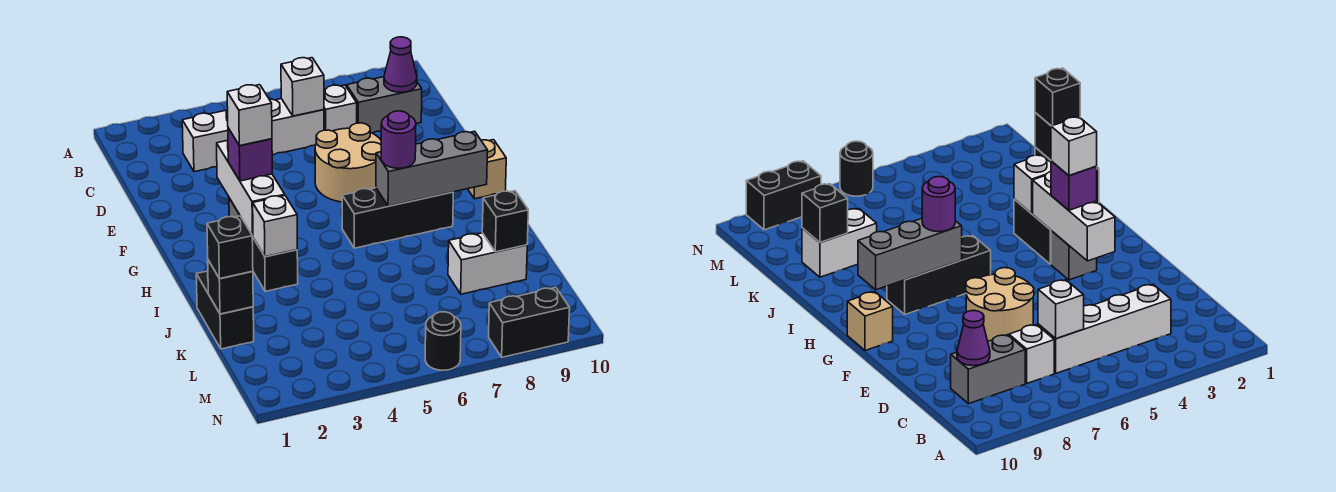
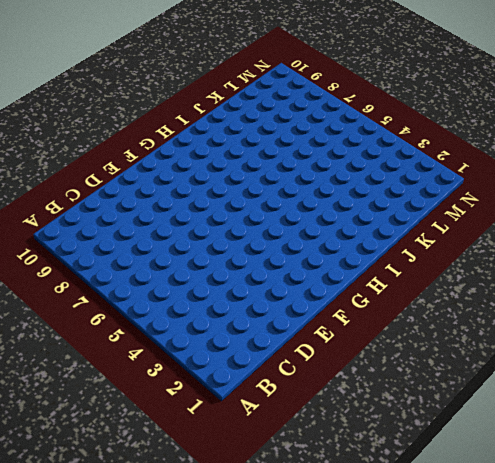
none -> white brick C3:C6 level 1
none -> white brick C7 level 1
none -> grey brick C8:C9 level 1

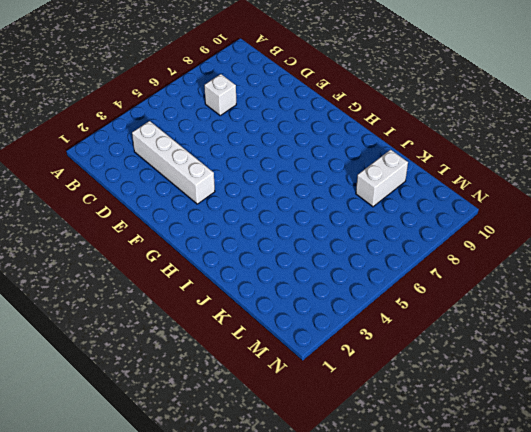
white brick C3:F3 level 1 -> white brick C3:C6 level 1
none -> grey brick C8:C9 level 1
none -> tan round brick E6:F7 level 1
none -> grey brick G3 level 1

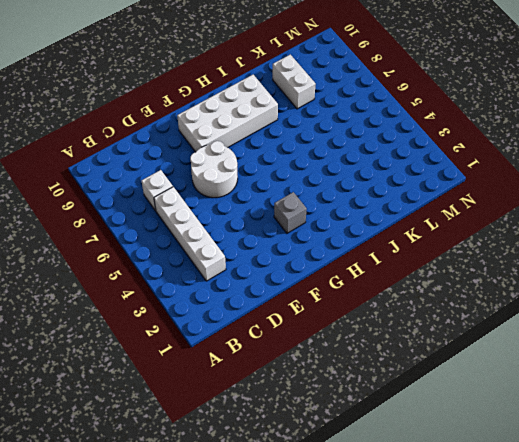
white round brick E6:F7 level 1 -> tan round brick E6:F7 level 1
white brick F8:I9 level 1 -> black brick H6:H8 level 1
none -> grey brick C8:C9 level 1
none -> tan brick G10 level 1
none -> black brick H3:I3 level 1

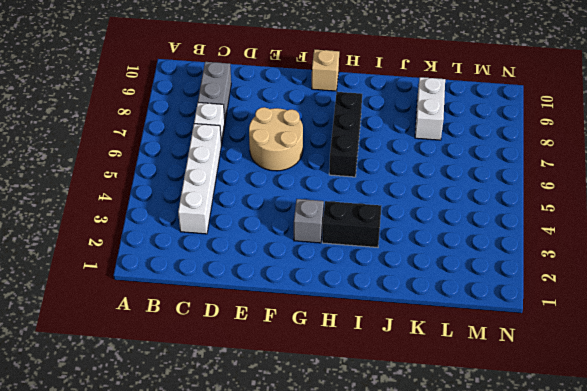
none -> black brick J1:K1 level 1
none -> black round brick N6 level 1
none -> black brick N8:N9 level 1

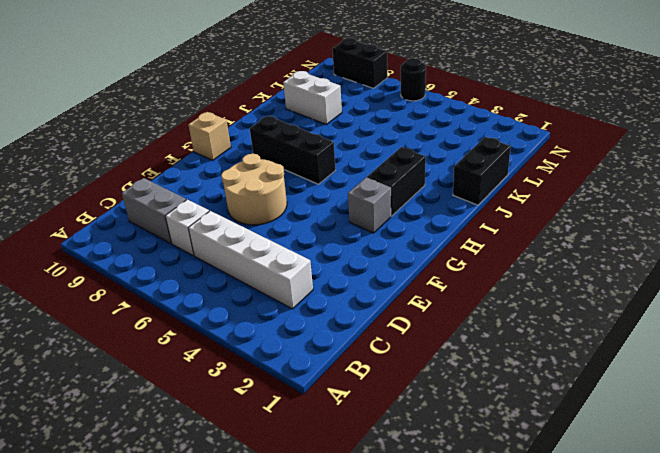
none -> white brick C6 level 2
none -> purple cone C9 level 2
none -> white brick F3:H3 level 2

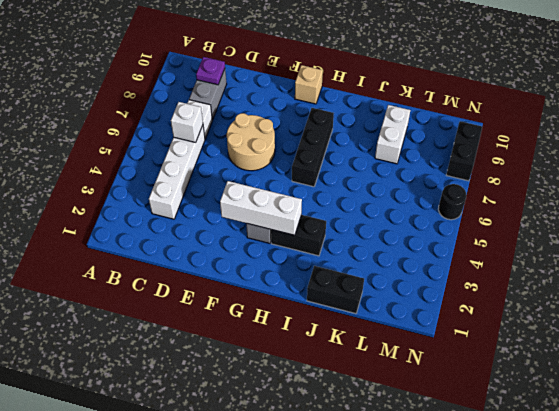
purple plate C9 level 2 -> purple cone C9 level 2
none -> grey brick H7:H9 level 2
none -> white brick I3 level 2
none -> black brick K1 level 2

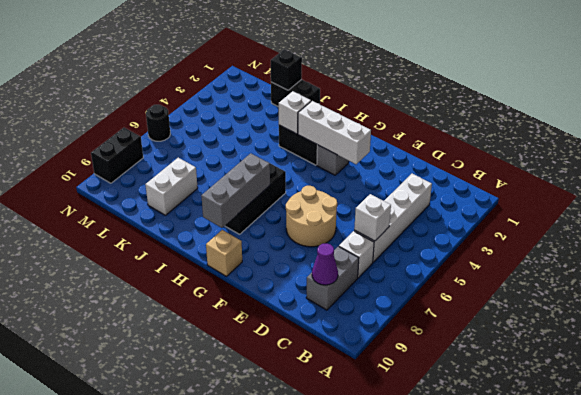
none -> black brick K9 level 2
none -> purple brick G3 level 3
none -> purple round brick H7 level 3

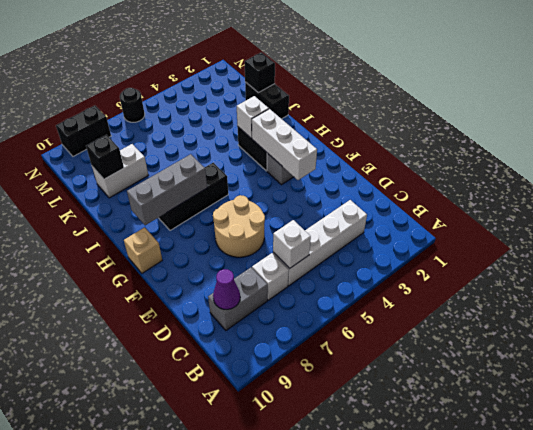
none -> purple brick G3 level 3
none -> purple round brick H7 level 3
none -> black brick K1 level 3

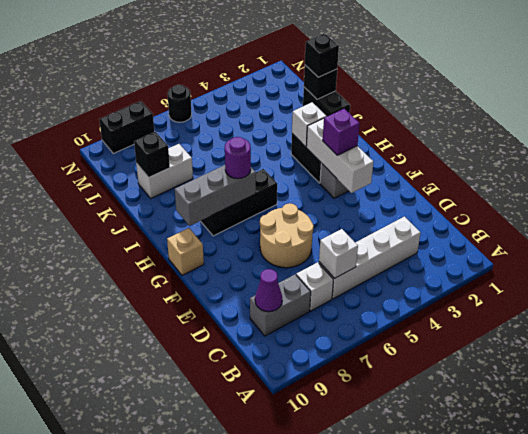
none -> white brick G3 level 4

